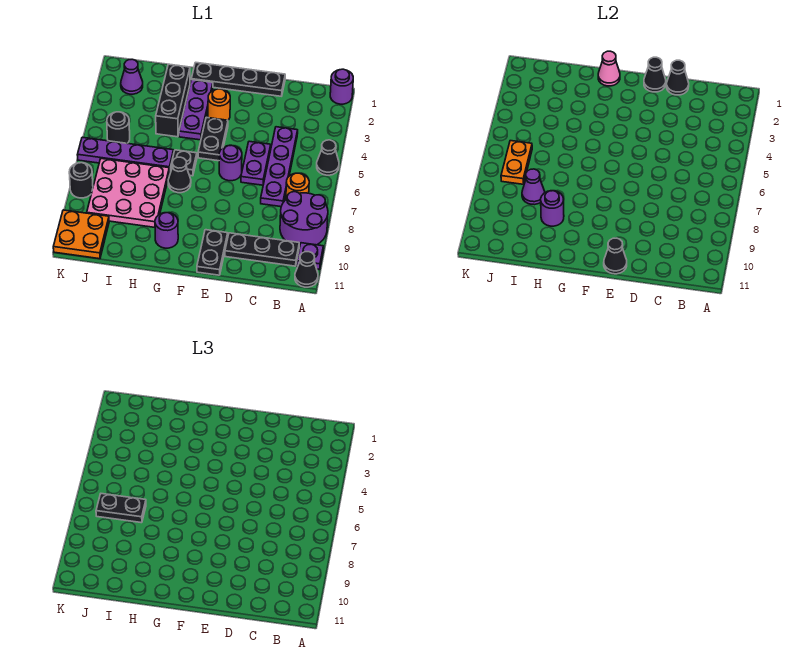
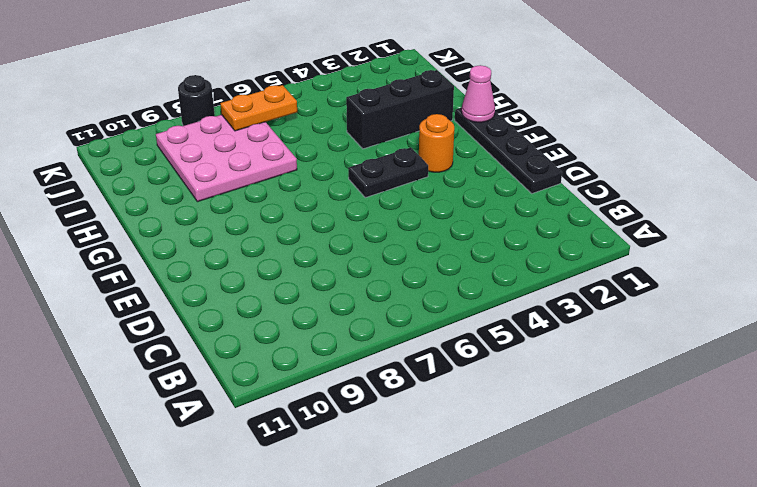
none -> purple round brick A1 level 1
none -> black cone A5 level 1
none -> purple round brick A8:B9 level 1
none -> purple plate A10 level 1

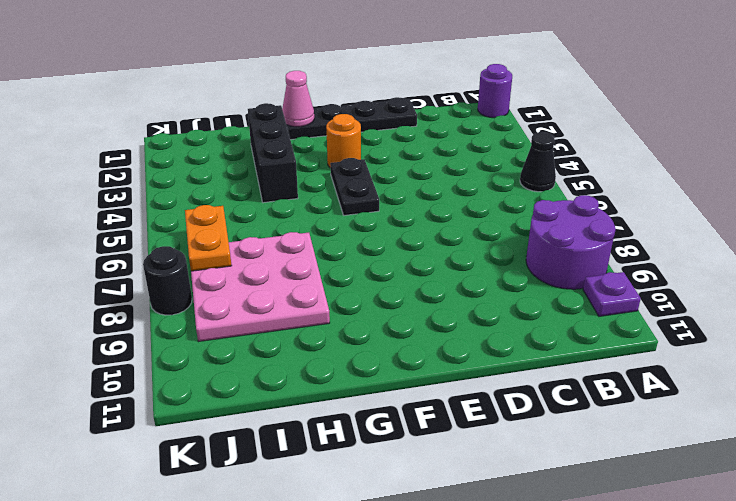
none -> black cone A11 level 1
none -> orange round brick B7 level 1
none -> black plate B10:D10 level 1
none -> purple plate C4:C7 level 1

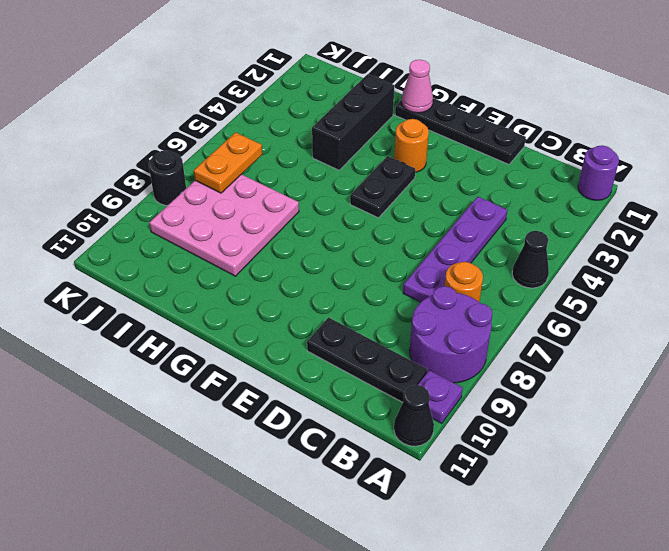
none -> purple plate D5:D6 level 1
none -> purple round brick E6 level 1
none -> black plate E10:E11 level 1
none -> purple plate G2:G4 level 1

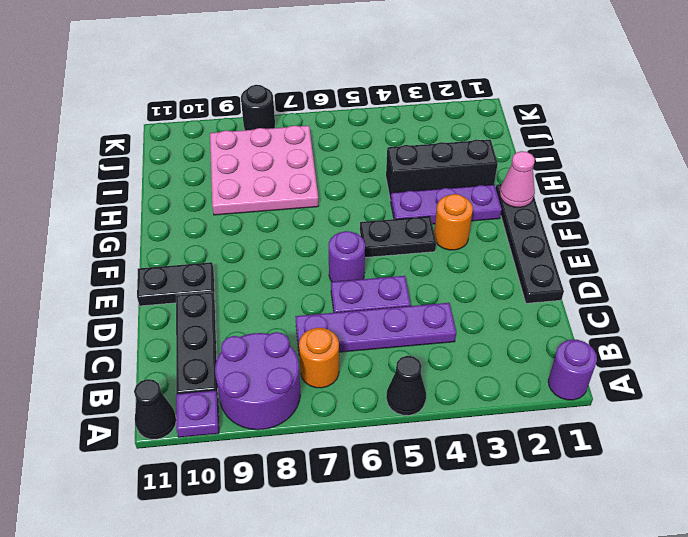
none -> black plate G6 level 1
none -> black cone G7 level 1
none -> purple round brick G10 level 1
none -> purple plate H6:K6 level 1

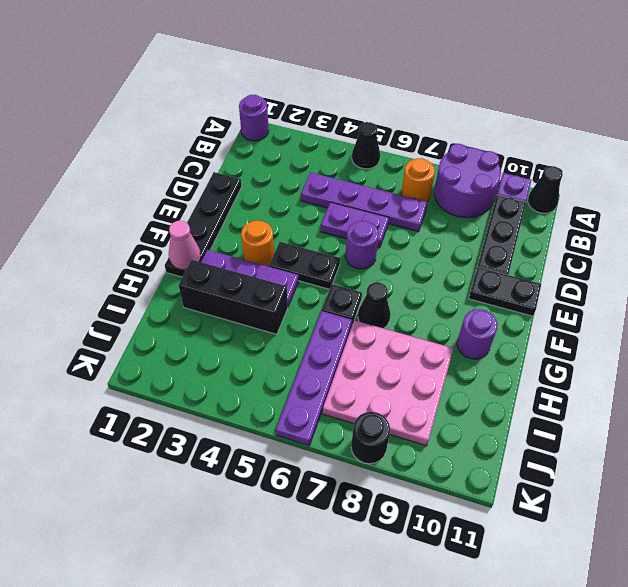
none -> purple cone J2 level 1
none -> black round brick J5 level 1
none -> orange plate J10:K11 level 1
none -> black cone D1 level 2

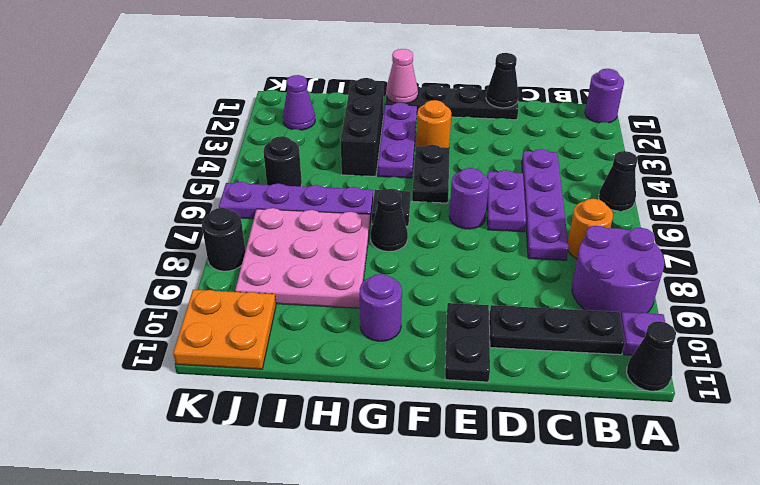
none -> black cone E1 level 2
none -> black cone E11 level 2
none -> purple round brick H9 level 2
none -> purple cone I8 level 2

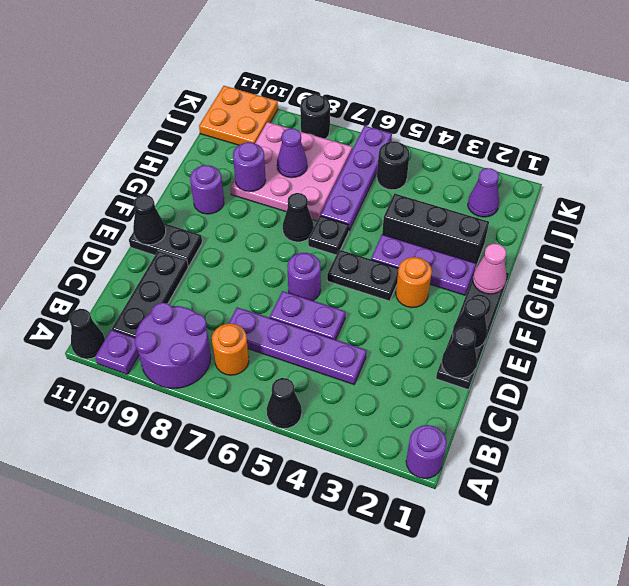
none -> orange plate J6:J7 level 2
none -> black plate I7:J7 level 3

